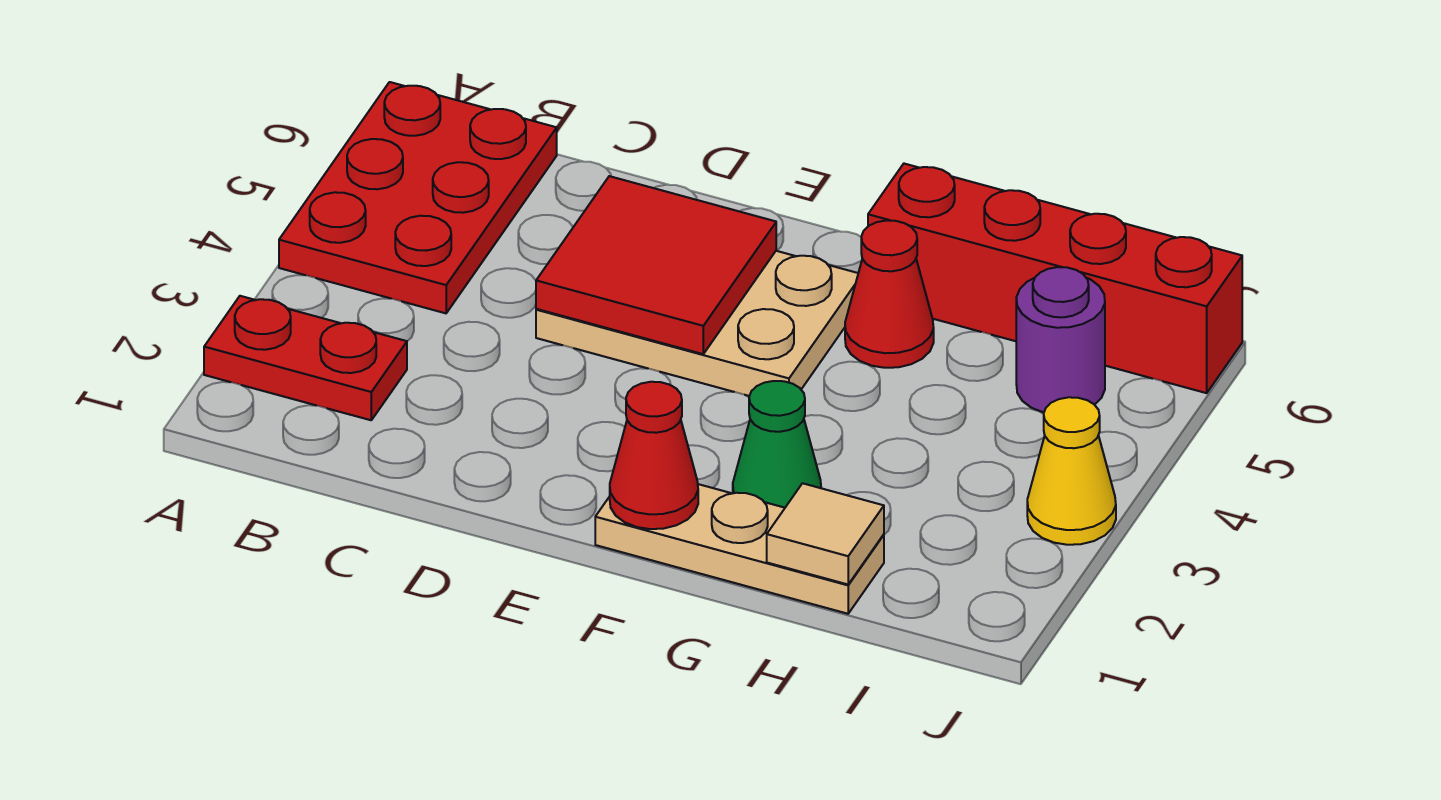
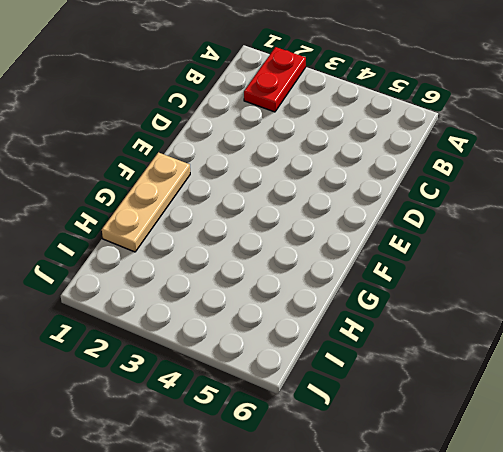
none -> red plate A4:B6 level 1
none -> tan plate D4:F5 level 1
none -> green cone G2 level 1

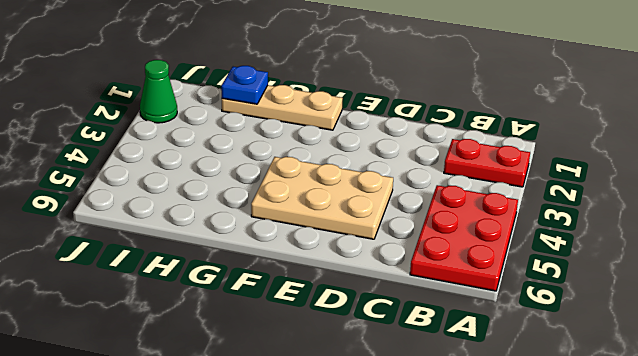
blue plate H1 level 2 -> tan tile H1 level 2
green cone J2 level 1 -> green cone G2 level 1
none -> red cone G5 level 1
none -> red brick G6:J6 level 1
none -> purple round brick I5 level 1

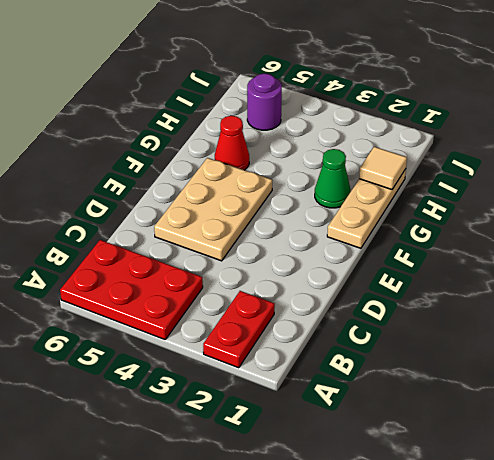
none -> red brick G6:J6 level 1
none -> yellow cone J3 level 1
none -> red tile D4:E5 level 2

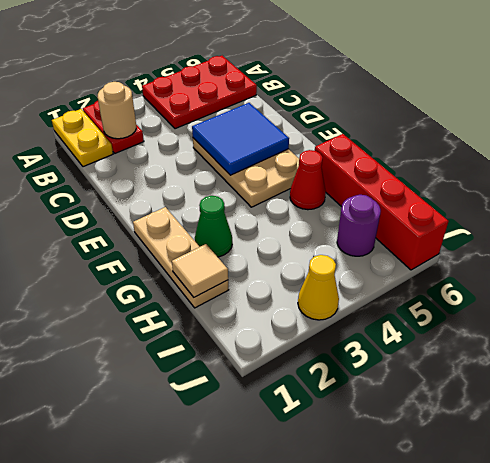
yellow plate A1:B1 level 1 -> none
tan round brick B2 level 2 -> none
blue tile D4:E5 level 2 -> red tile D4:E5 level 2
none -> red cone F1 level 2

